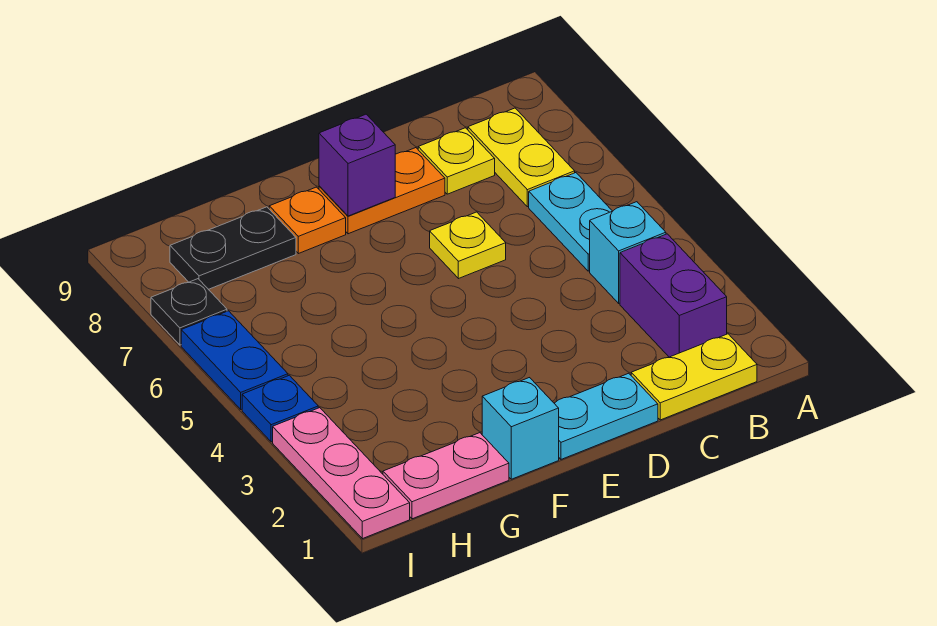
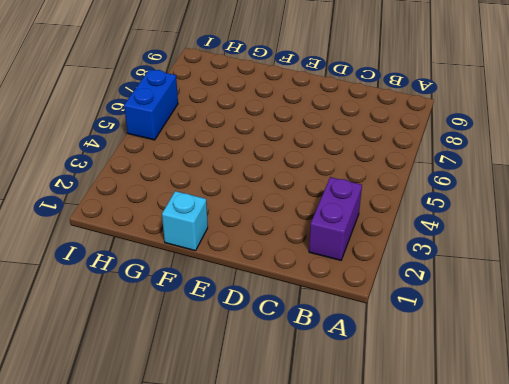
blue brick I5:I6 level 1 -> blue plate I5:I6 level 1
none -> yellow plate B1:C1 level 1
none -> cyan brick B4 level 1
none -> cyan plate B5:B6 level 1

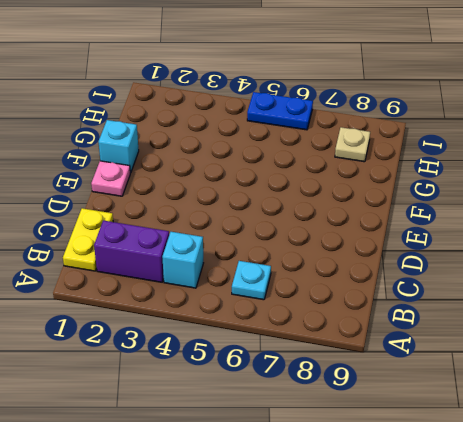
cyan plate B6 level 1 -> cyan plate B5:B6 level 1
pink plate E1 level 1 -> cyan plate D1:E1 level 1
tan plate H8 level 1 -> black plate G8:H8 level 1
none -> yellow plate B7:B8 level 1
none -> yellow plate C8 level 1
none -> yellow plate D6 level 1

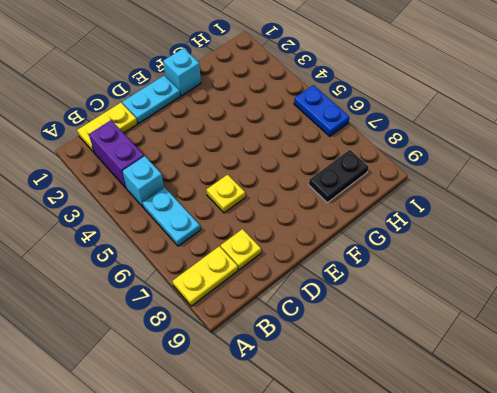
yellow plate A8:B8 level 1 -> yellow plate B7:B8 level 1
none -> orange plate D8:E8 level 1
none -> orange plate F8 level 1
none -> pink plate G1:H1 level 1

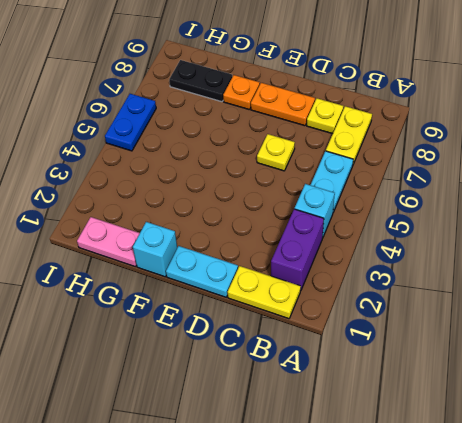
none -> pink plate I1:I3 level 1
none -> blue plate I4 level 1
none -> black plate I7 level 1

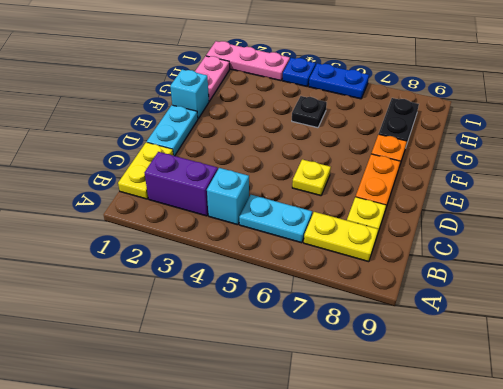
black plate G5 level 1 -> black plate I7 level 1
none -> purple brick E8 level 2

